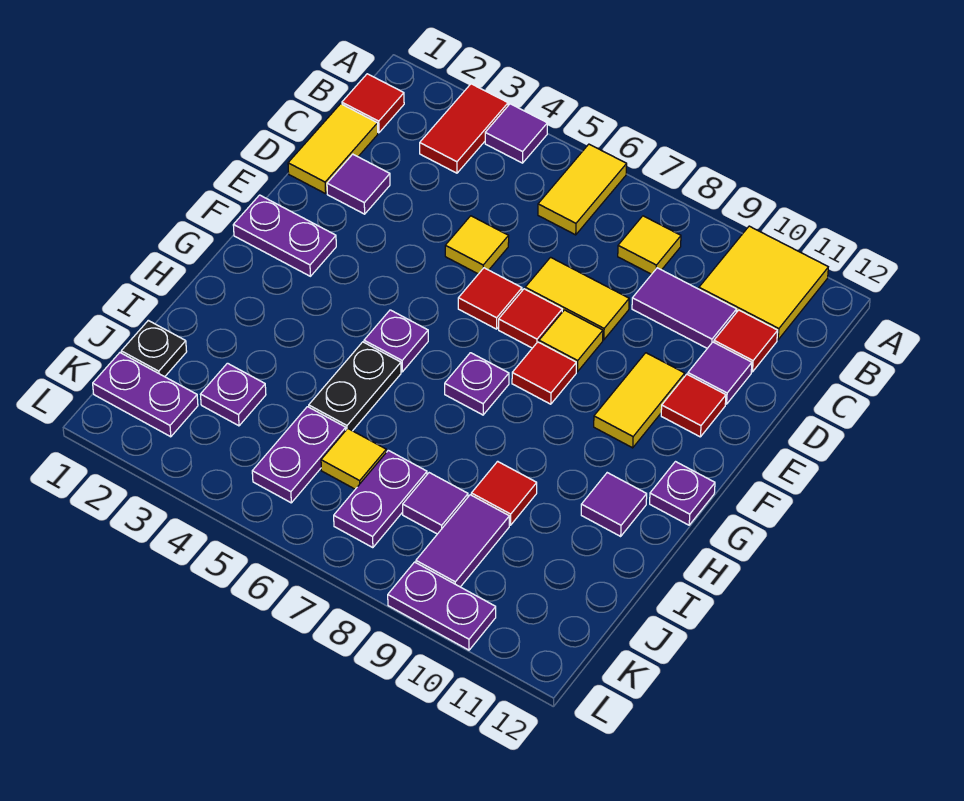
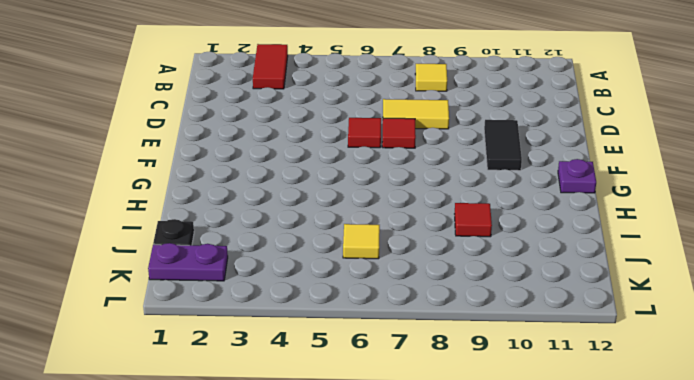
black tile E10:F10 level 1 -> yellow tile E10:F10 level 1
none -> purple tile A4 level 1
none -> yellow tile A6:B6 level 1
none -> yellow tile A10:B11 level 1
none -> red tile B1 level 1

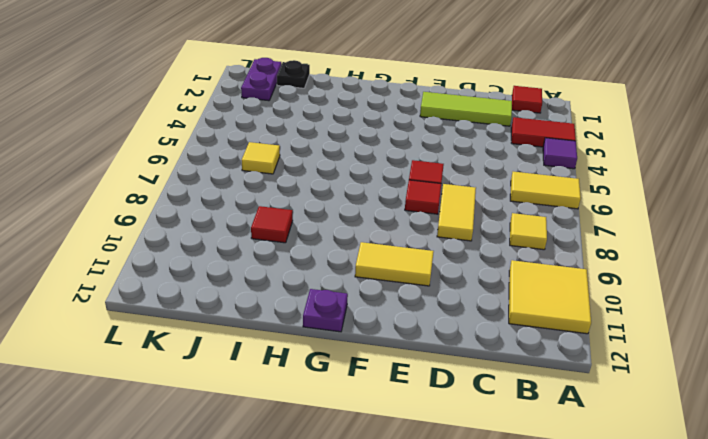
lime tile C2:E2 level 1 -> purple tile D2 level 1
none -> yellow tile C1:D1 level 1
none -> purple tile C9:C10 level 1
none -> red tile C11 level 1
none -> yellow tile D5 level 1

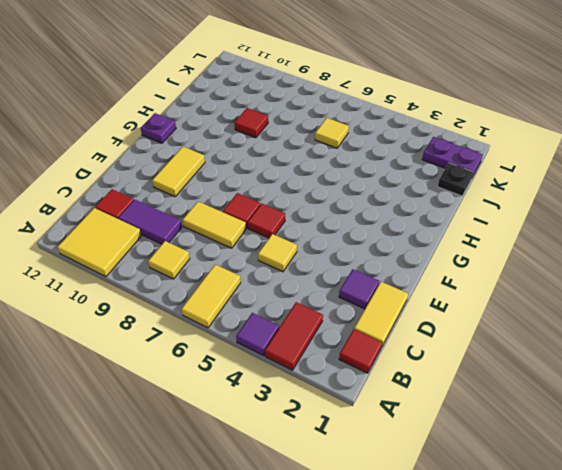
none -> purple tile D11 level 1
none -> yellow tile E8 level 1
none -> red tile E11 level 1
none -> purple plate F1:F2 level 1

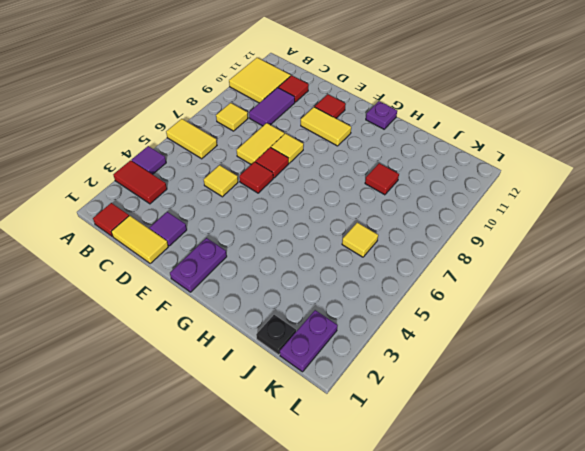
none -> purple tile D11 level 1
none -> red tile F8 level 1
none -> purple plate G5 level 1
none -> purple plate G7 level 1

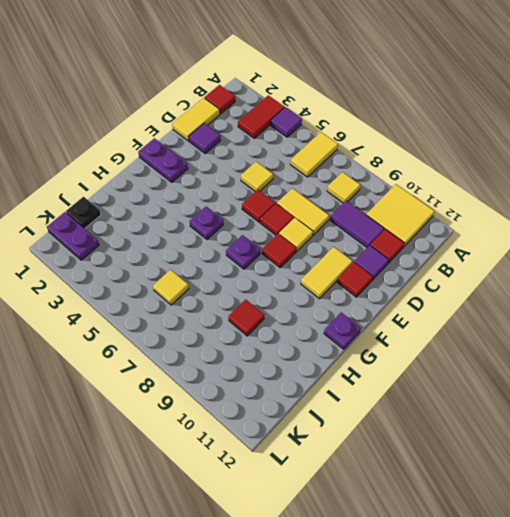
none -> black plate H5:I5 level 1
none -> purple tile H11 level 1
none -> purple plate J3 level 1
none -> purple plate J5:K5 level 1

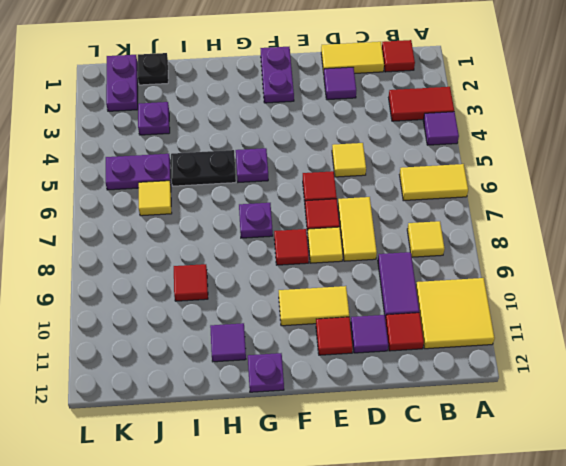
none -> purple plate J7:K7 level 1
none -> purple tile J8 level 1
none -> purple tile J9:K9 level 1
none -> purple plate L9:L10 level 1

